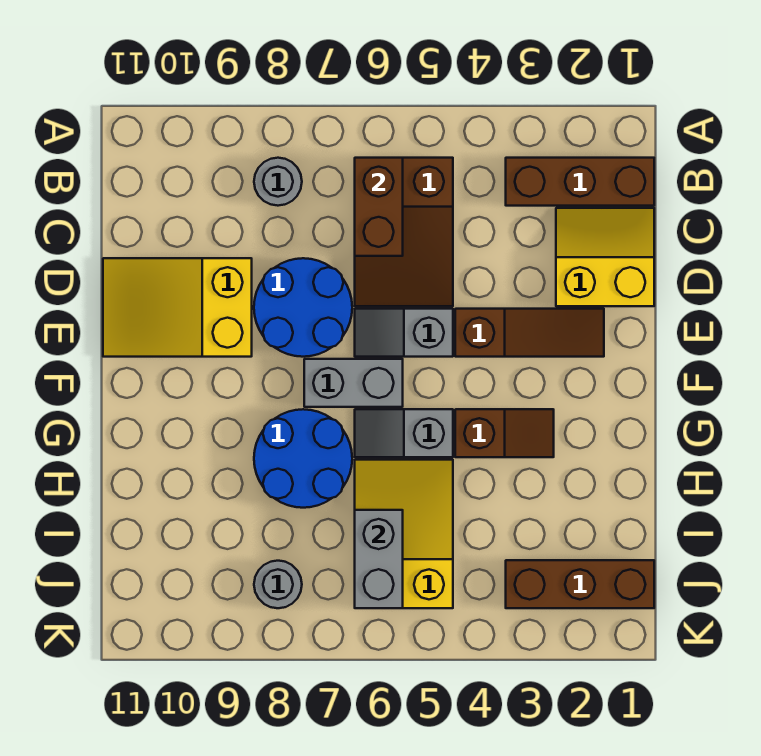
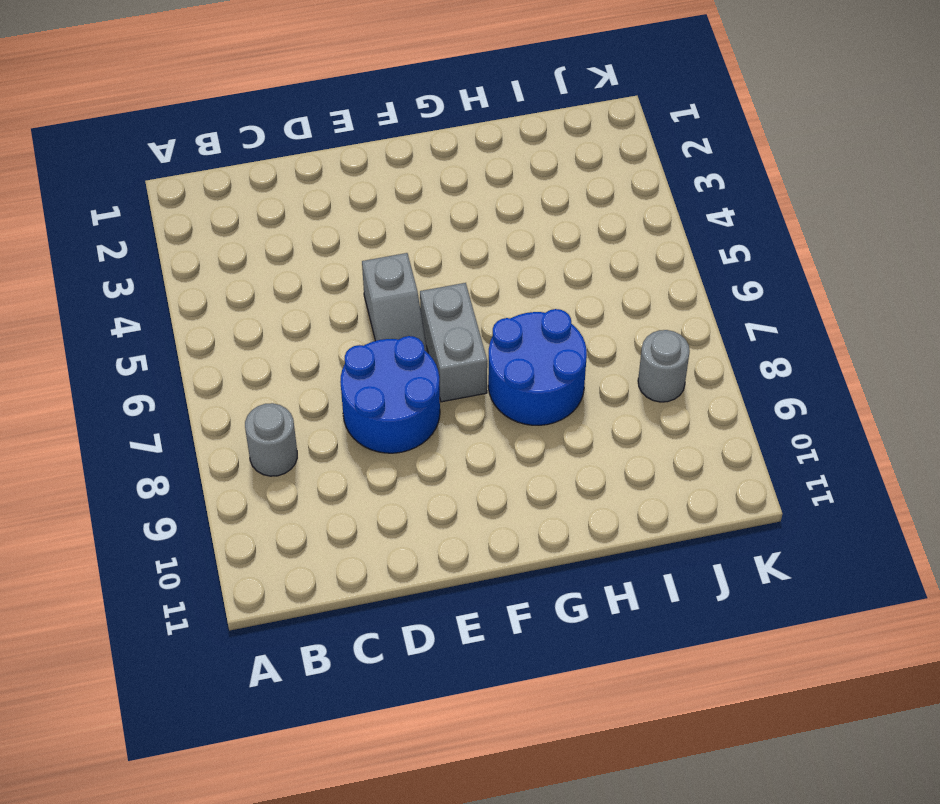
none -> brown brick B1:B3 level 1
none -> brown slope B5:D6 level 1 top B
none -> yellow slope C1:D2 level 1 top D

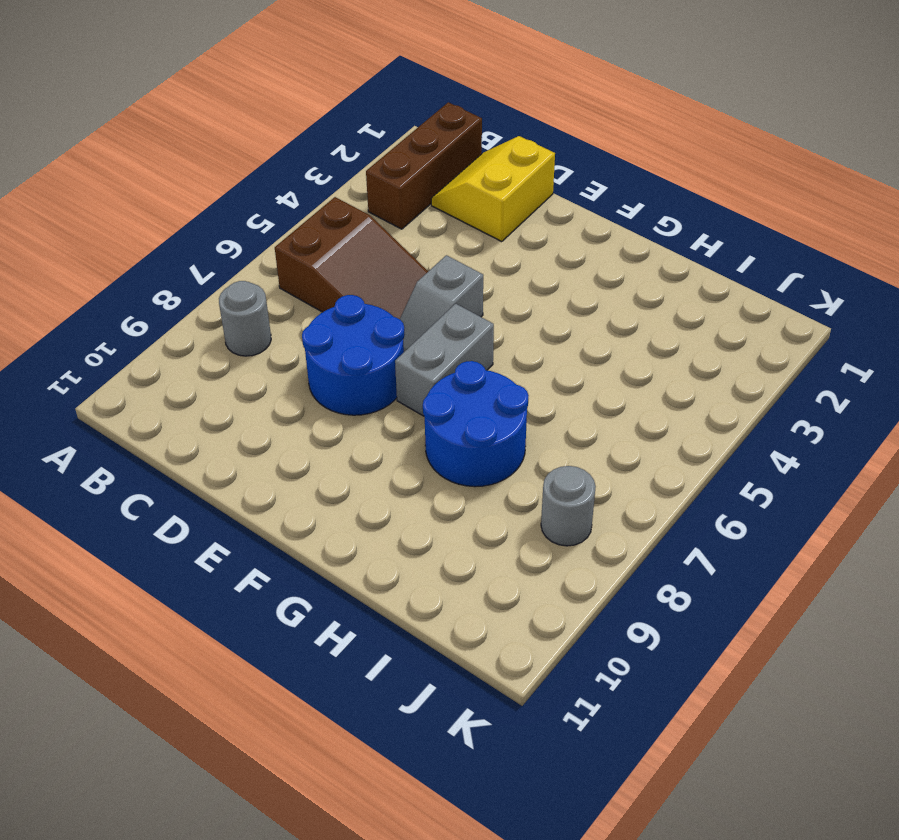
none -> yellow slope D9:E11 level 1 top 9
none -> brown slope E2:E4 level 1 top 4
none -> brown slope G3:G4 level 1 top 4

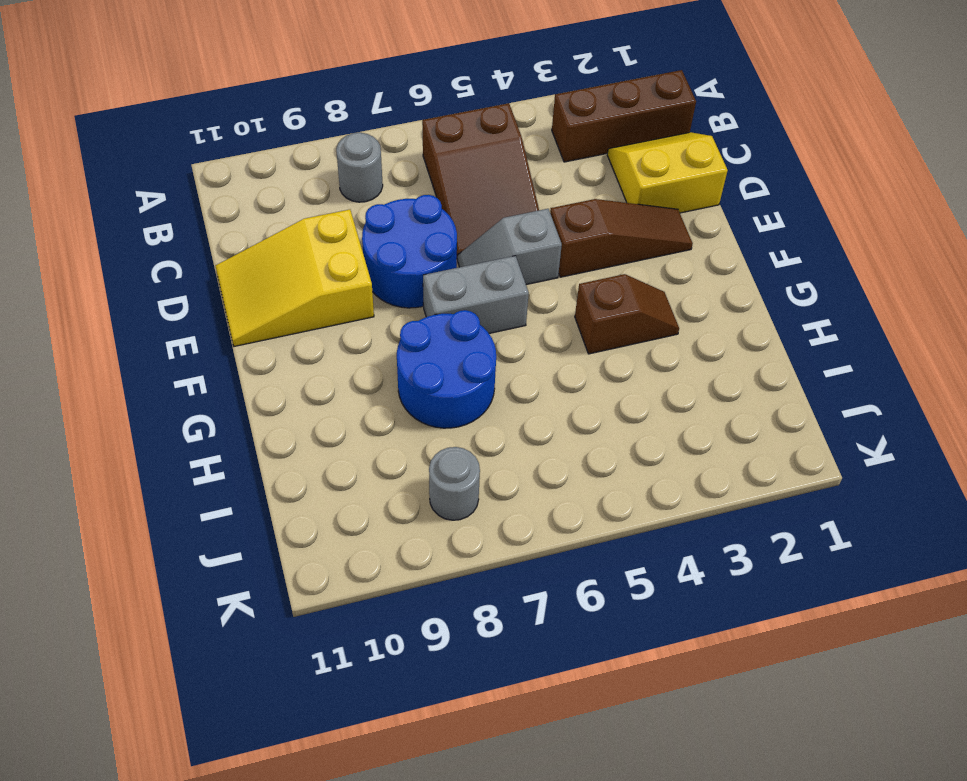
none -> grey slope G5:G6 level 1 top 5
none -> yellow slope H5:J6 level 1 top J
none -> brown brick J1:J3 level 1

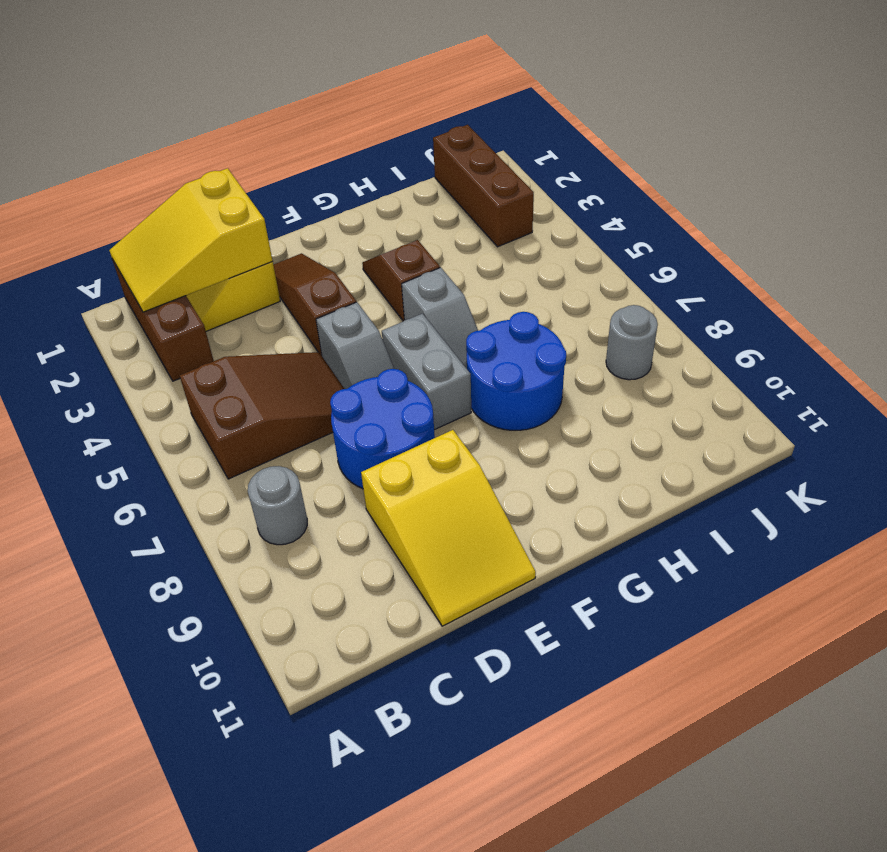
yellow slope B1:D2 level 2 top D -> yellow slope H5:J6 level 1 top J
none -> brown brick B6:C6 level 2
none -> grey brick I6:J6 level 2

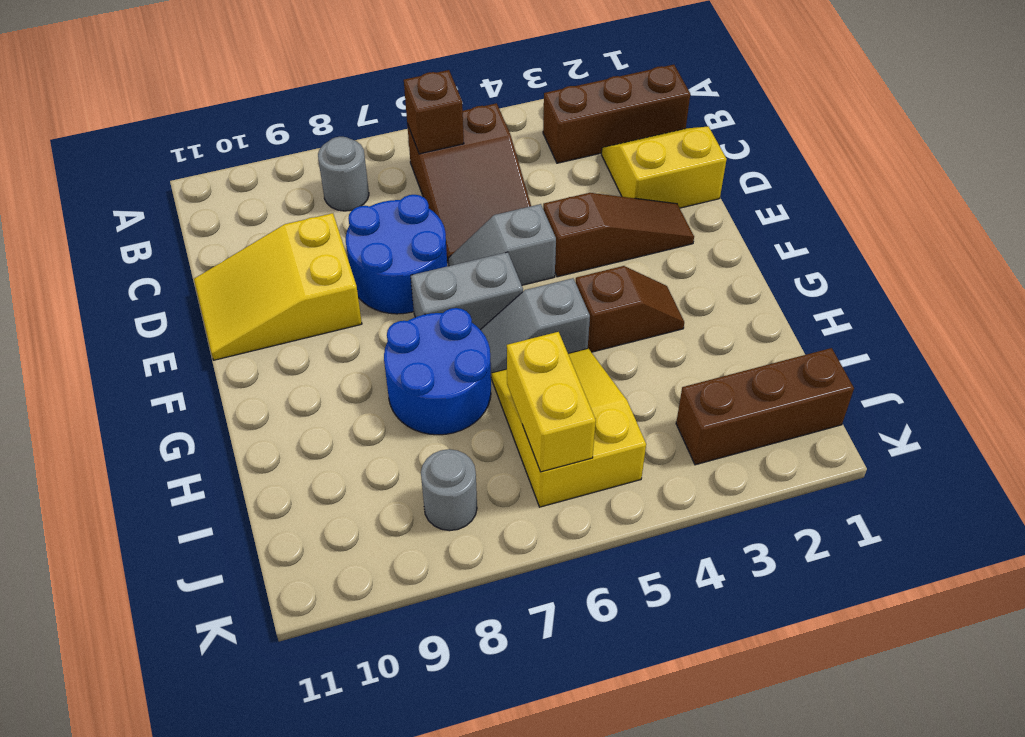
brown brick B6 level 2 -> brown brick B6:C6 level 2
yellow brick I6:J6 level 2 -> grey brick I6:J6 level 2

